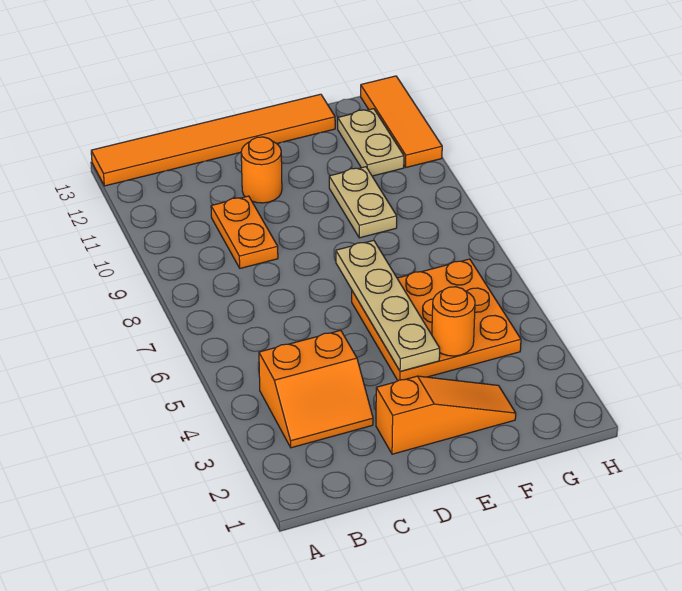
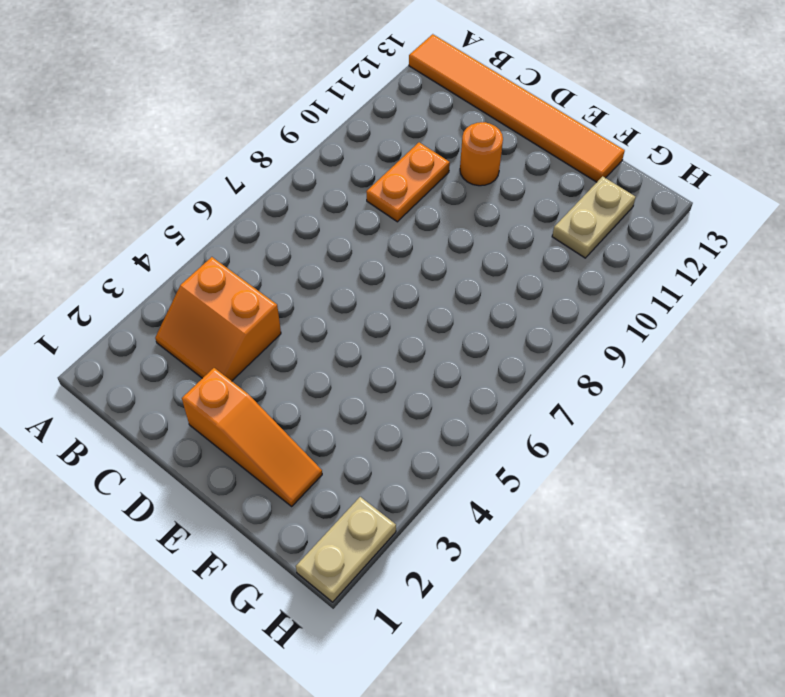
tan plate H1:H2 level 1 -> tan plate F9:F10 level 1
none -> orange plate E4:G6 level 1
none -> orange tile H11:H13 level 1

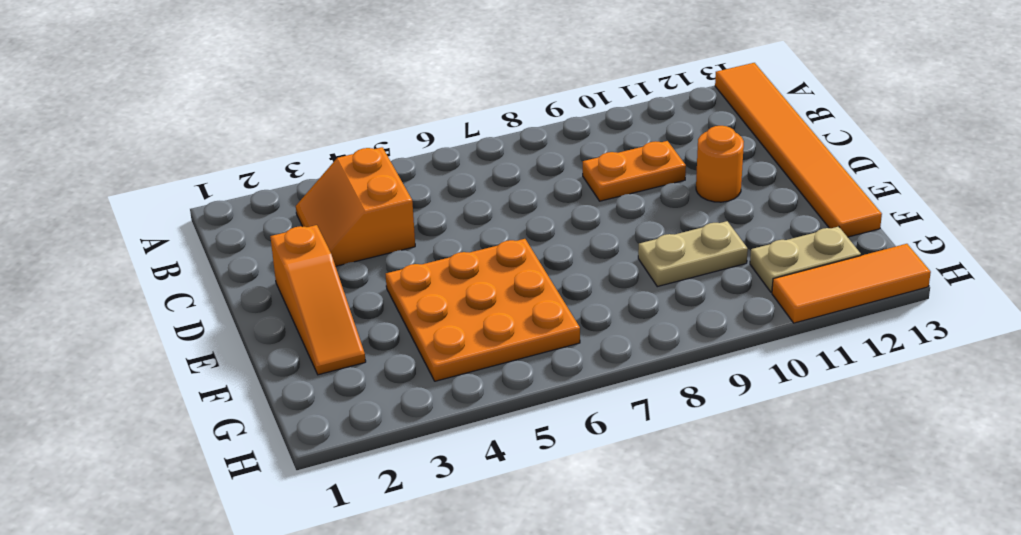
none -> tan plate E4:E7 level 2
none -> orange round brick F4 level 2

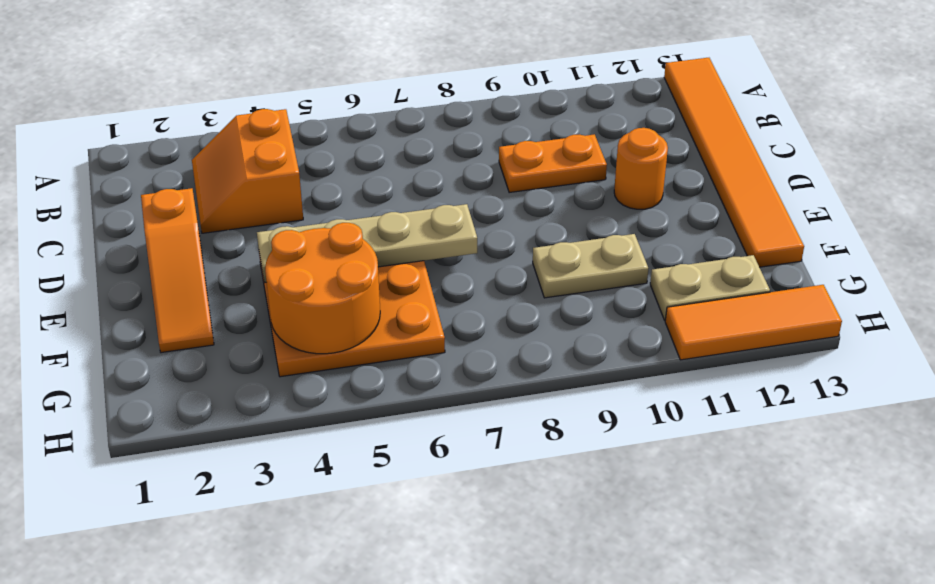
orange round brick F4:G5 level 2 -> orange round brick F4 level 2

